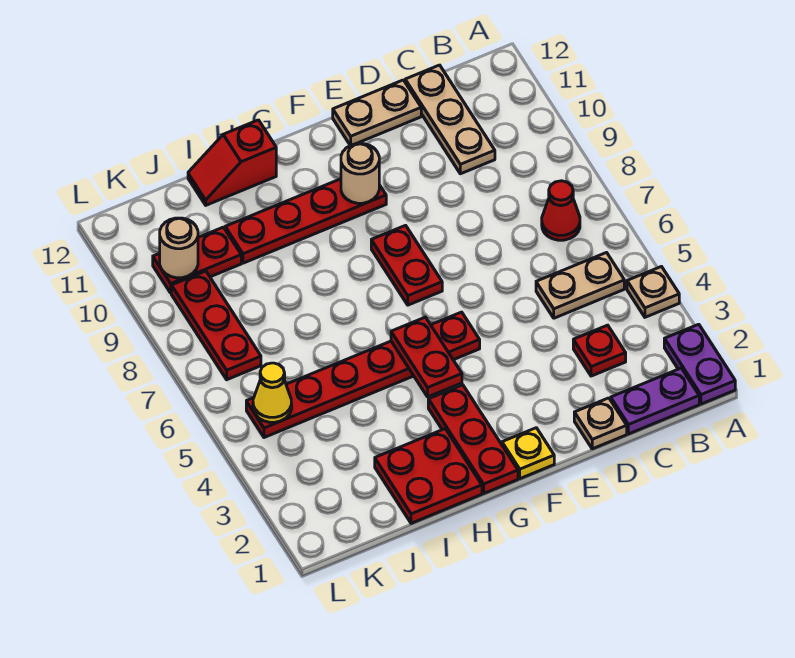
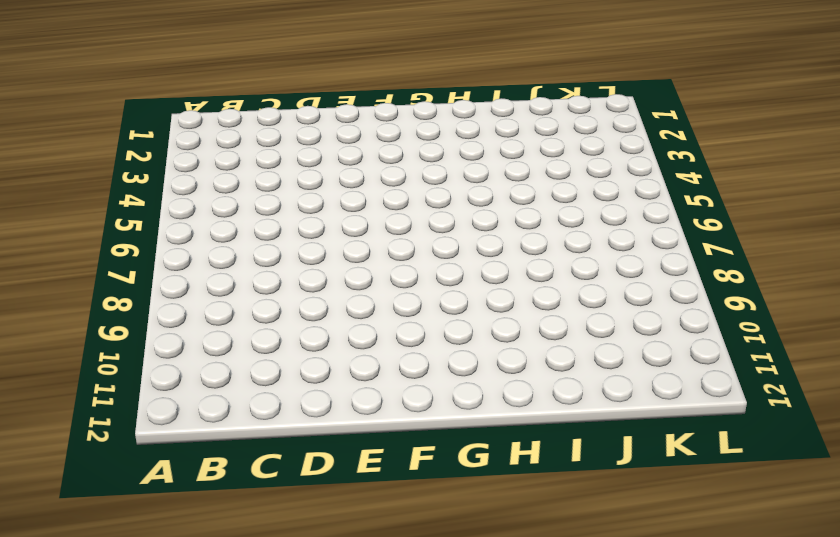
none -> purple plate A1:A2 level 1
none -> tan plate A4 level 1
none -> purple plate B1:C1 level 1

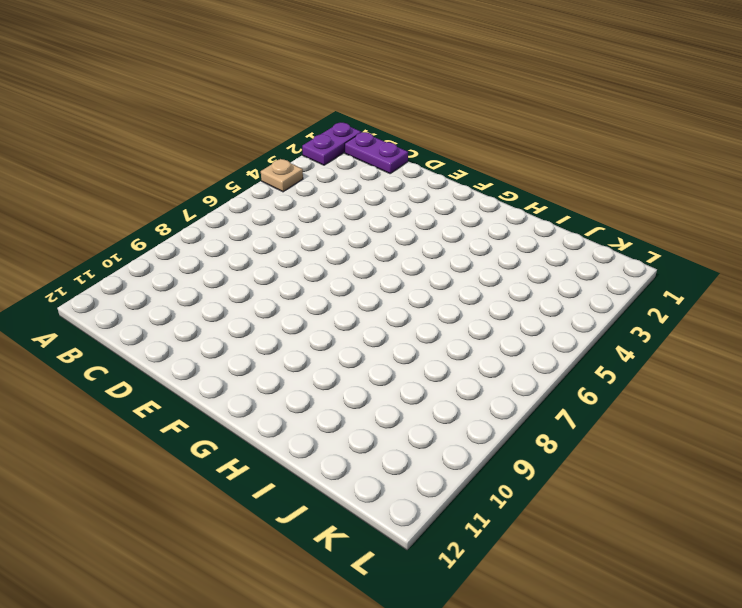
none -> tan plate B5:C5 level 1
none -> red cone B7 level 1
none -> red plate C3 level 1

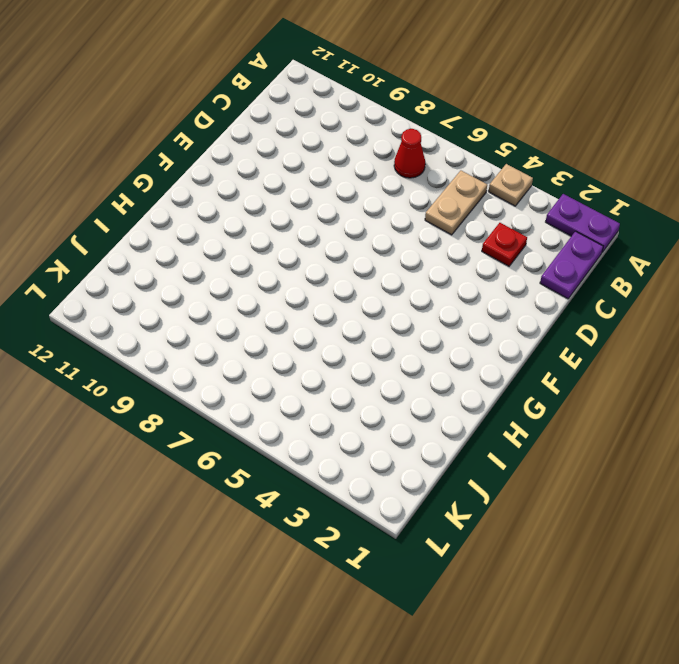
none -> tan plate C10:C12 level 1
none -> tan plate D1 level 1
none -> tan plate D12:E12 level 1

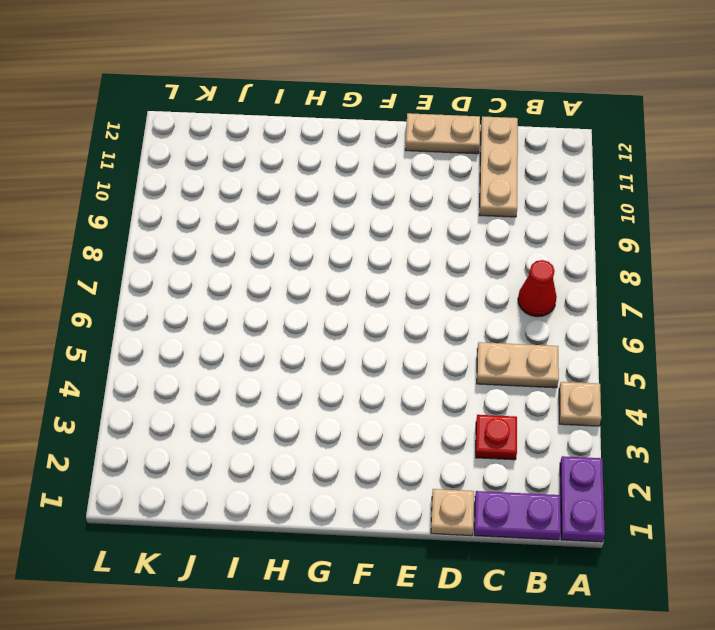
none -> yellow plate F1 level 1
none -> red plate F5:K5 level 1
none -> red plate F7:F8 level 1

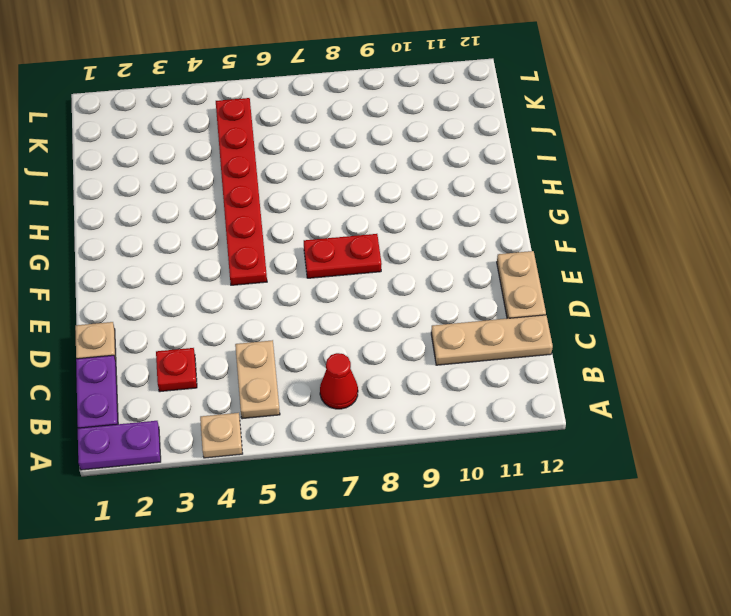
none -> yellow plate F1 level 1
none -> red plate F10:I10 level 1
none -> red plate G1:G3 level 1

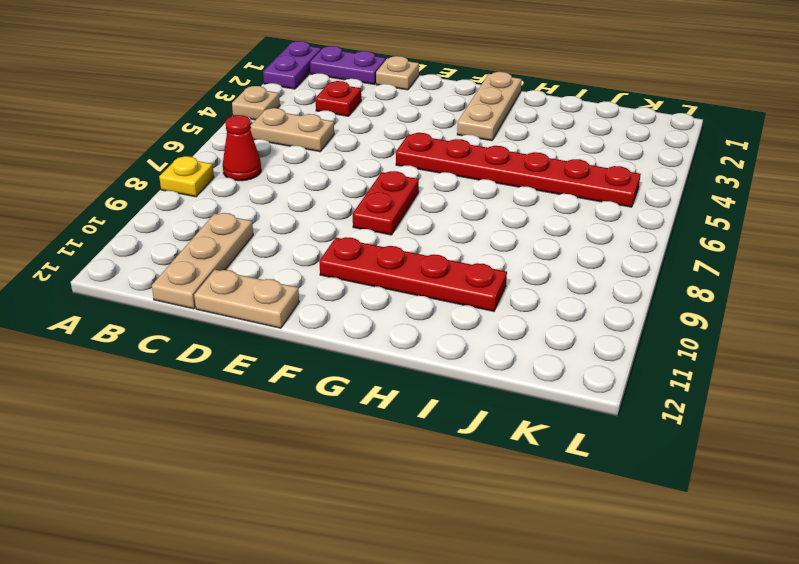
yellow plate A8 level 1 -> yellow plate F1 level 1
tan plate G1:G3 level 1 -> red plate G1:G3 level 1
none -> red plate H1:I2 level 1
none -> red slope H12:I12 level 1 top H
none -> red plate J10:K10 level 1

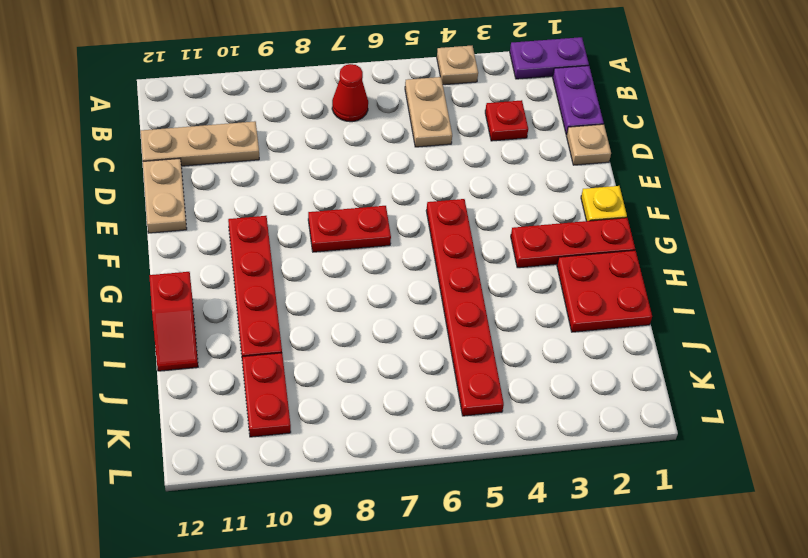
none -> red plate K7:K9 level 1
none -> tan round brick F10 level 2
none -> red plate G4:G5 level 2

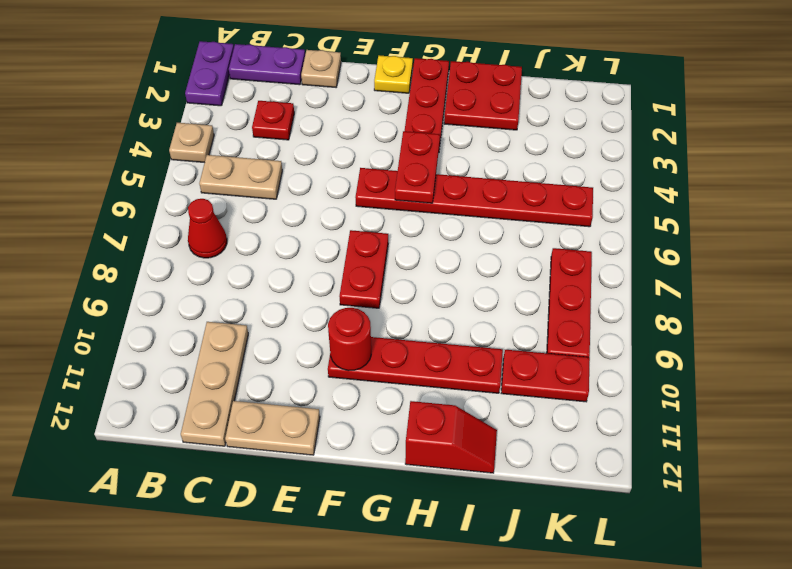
red round brick F10 level 2 -> tan round brick F10 level 2
none -> yellow cone K5 level 2
none -> tan round brick K10 level 2

